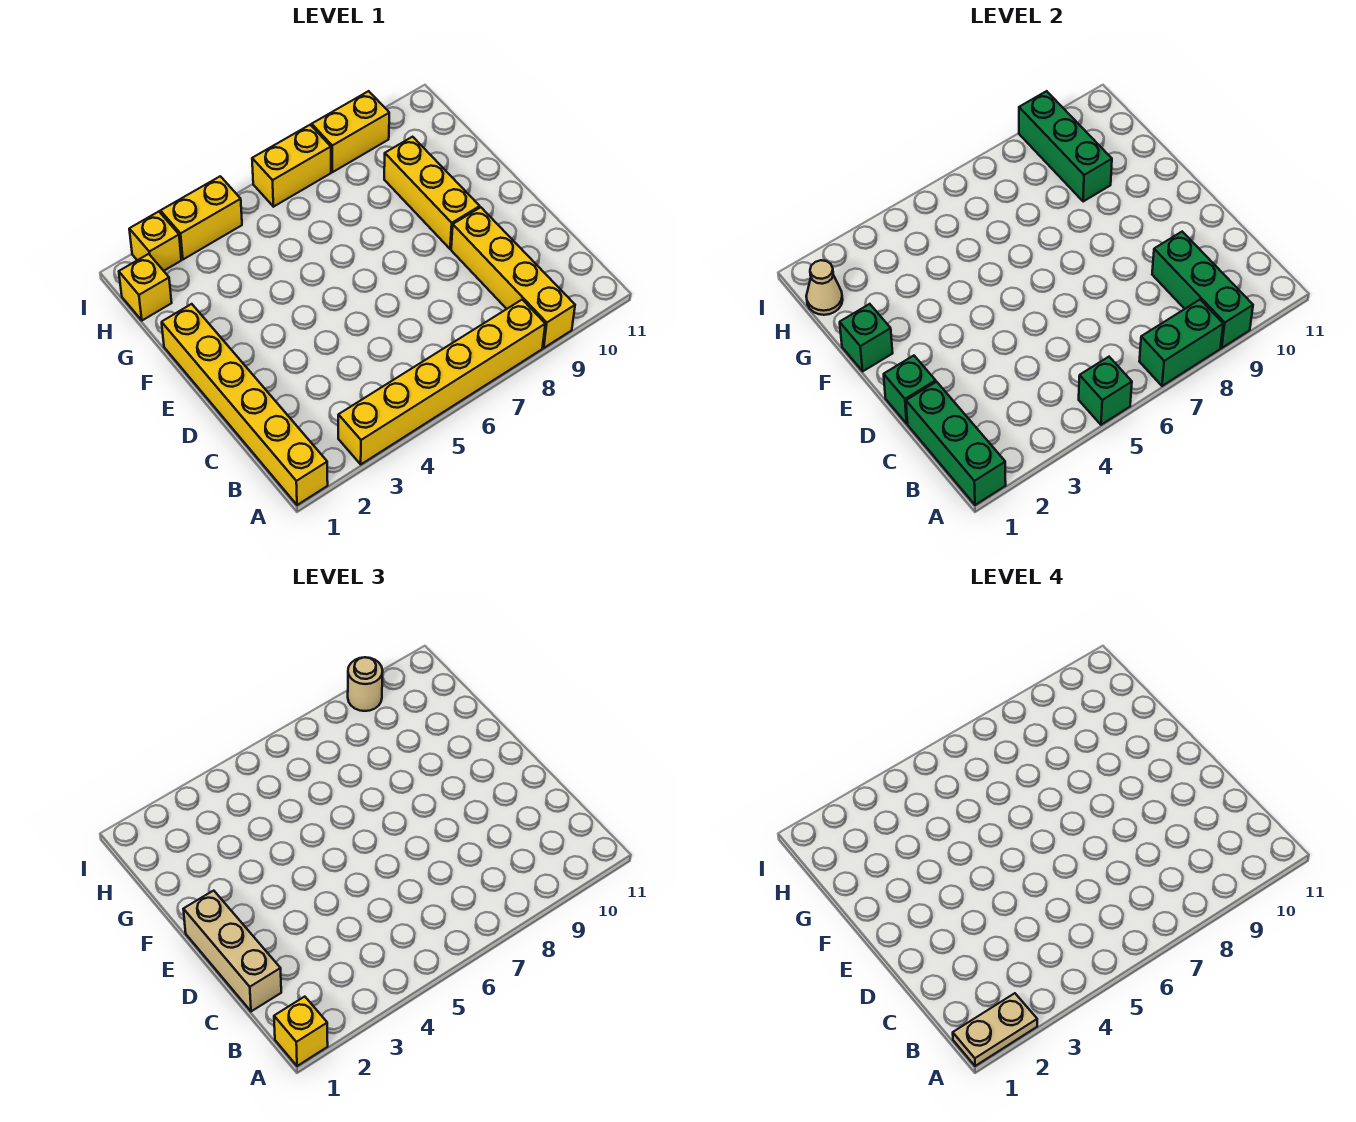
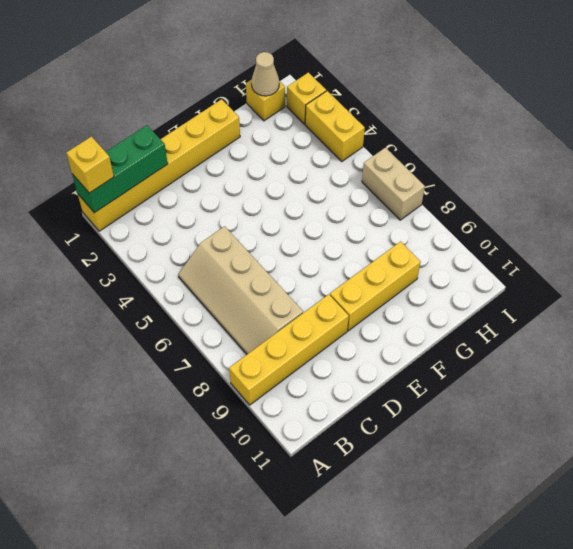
tan slope B5:C8 level 1 top C -> none
tan brick I6:I7 level 1 -> yellow brick I6:I7 level 1
none -> yellow brick A3:A8 level 1
none -> yellow brick I8:I9 level 1
none -> green brick A5 level 2

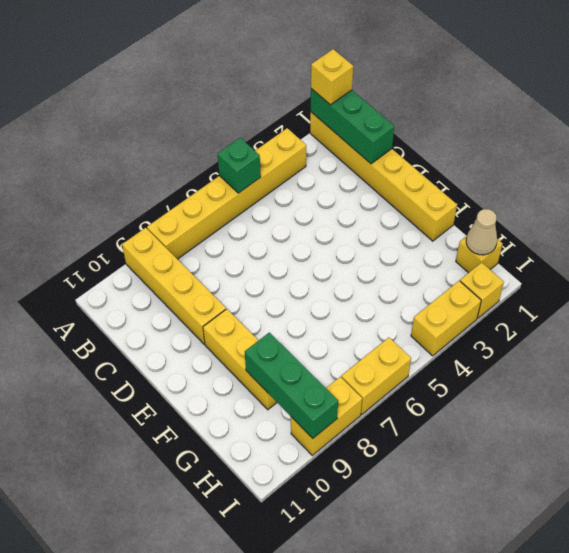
none -> green brick A7:A8 level 2
none -> green brick A9:C9 level 2
none -> green brick D1 level 2

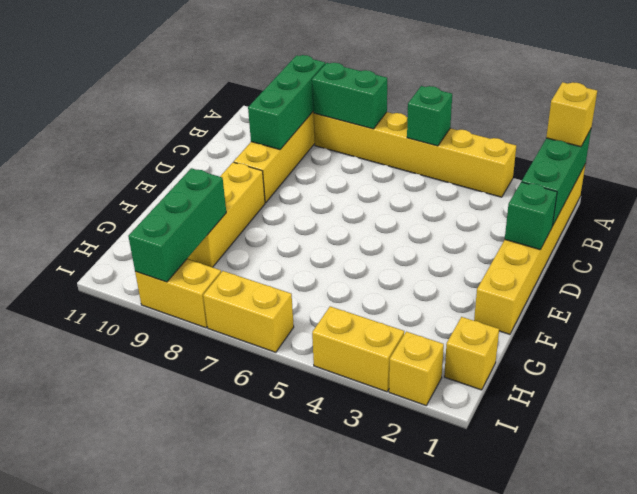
none -> green brick F1 level 2
none -> tan cone H1 level 2
none -> tan brick C1:E1 level 3

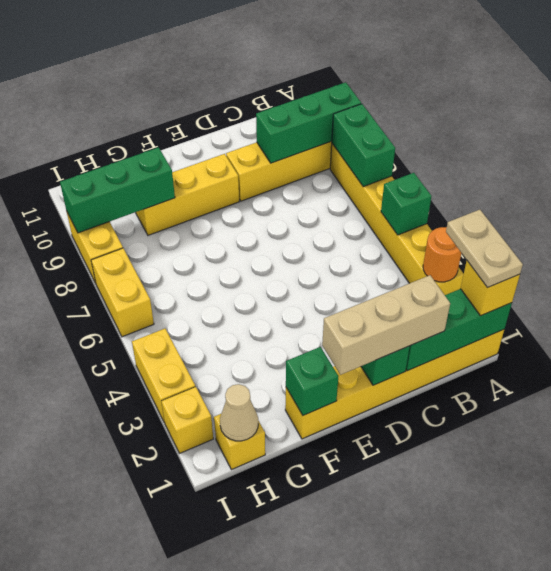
orange round brick A3 level 2 -> none
none -> tan round brick I9 level 3

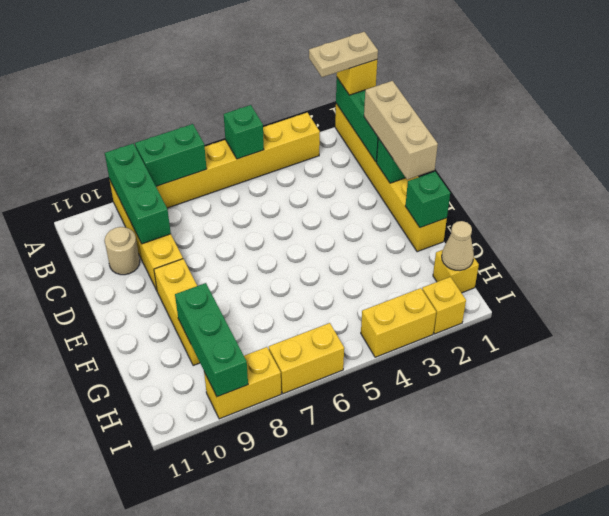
tan round brick C10 level 1 -> tan round brick I9 level 3

